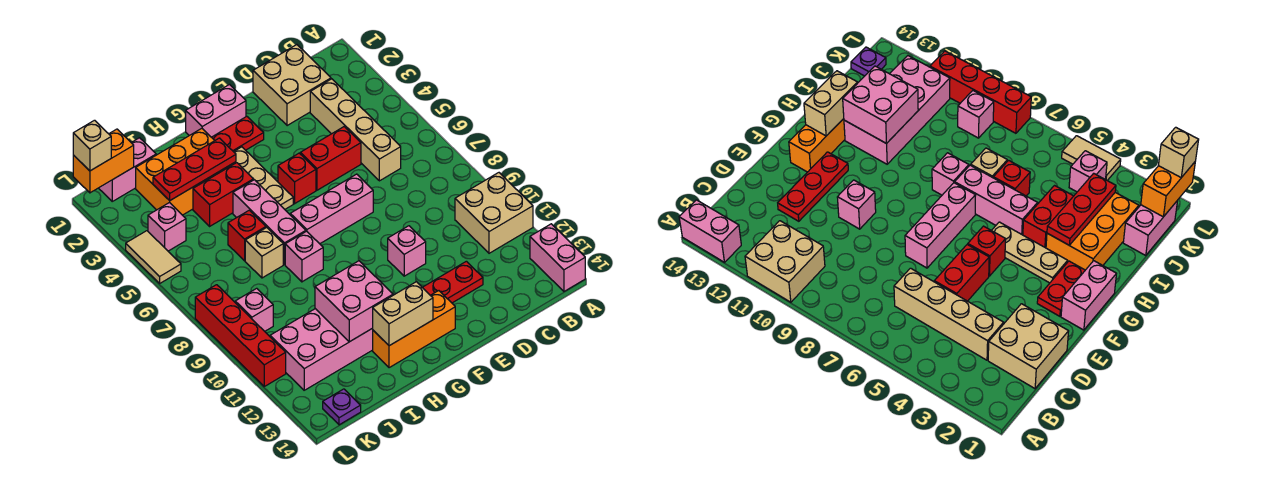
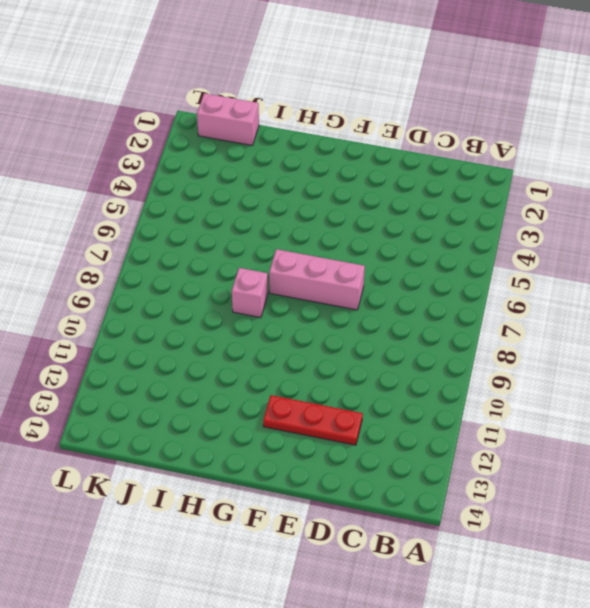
none -> tan brick A10:B11 level 1
none -> pink brick A13:A14 level 1
none -> tan brick C1:D2 level 1
none -> tan brick C3:C6 level 1

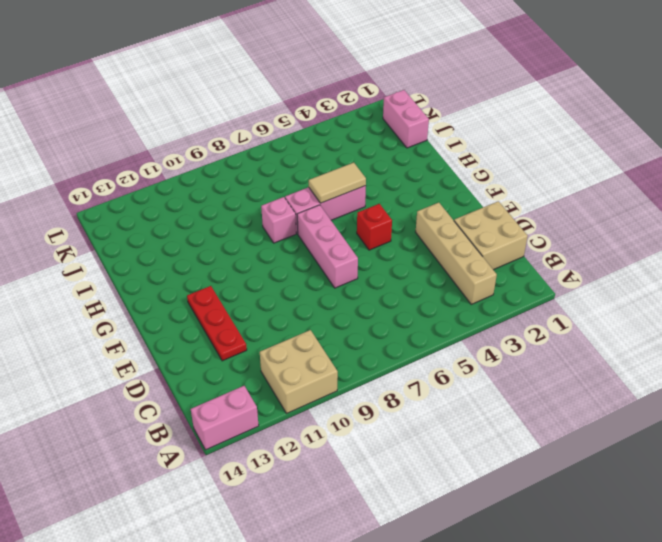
tan brick B3:E3 level 1 -> tan brick C3:C6 level 1
tan tile H5:H6 level 2 -> tan tile L4:L5 level 1
none -> red brick D5:E5 level 1
none -> pink brick E10 level 1
none -> pink brick F1:G1 level 1
none -> red plate F2:G2 level 1

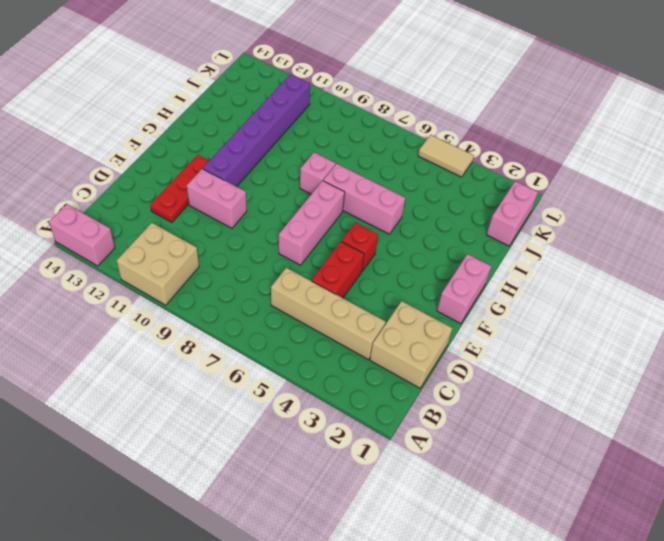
pink brick E10:E11 level 1 -> pink brick E10 level 1
purple brick F11:K11 level 1 -> pink brick H11:K12 level 1
none -> red plate F2:G2 level 1
none -> orange brick F13:H13 level 1
none -> tan plate G3:G5 level 1
none -> orange brick H2:J3 level 1

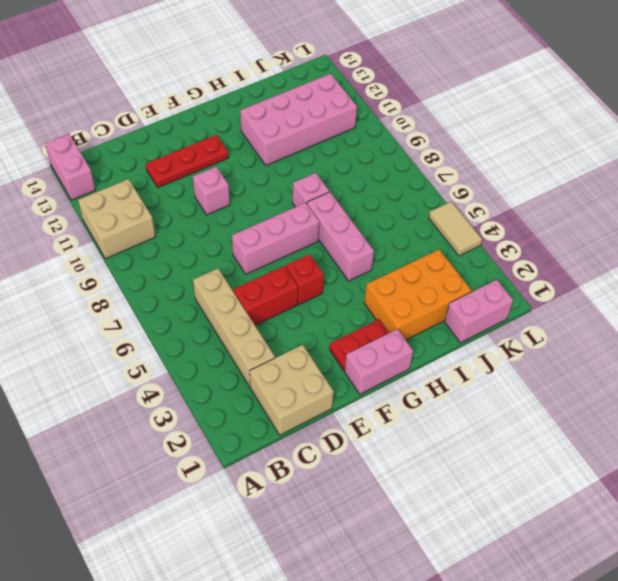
none -> orange brick F13:H13 level 1
none -> tan plate G3:G5 level 1
none -> red brick H4:I4 level 1
none -> red brick I6 level 1

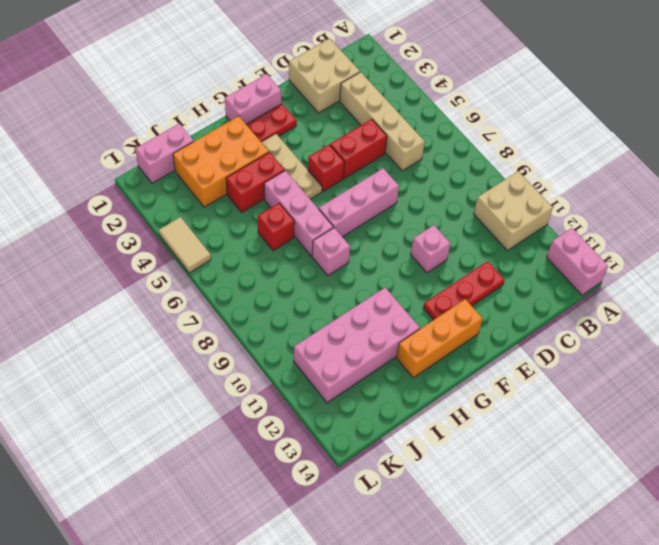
none -> tan brick I7 level 1
none -> pink brick K4 level 1
none -> pink brick K9 level 1
none -> purple plate K14 level 1

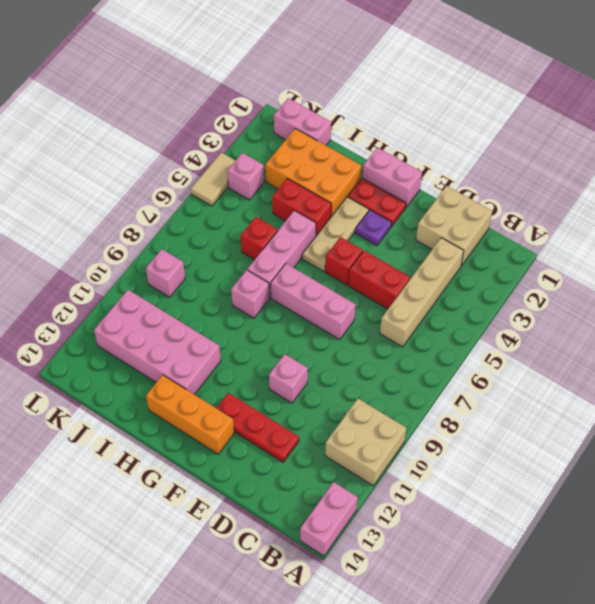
purple plate F3 level 1 -> purple plate K14 level 1
none -> tan brick I7 level 1
none -> red brick L8:L11 level 1
none -> tan brick G13:H13 level 2
none -> red plate H3:J3 level 2

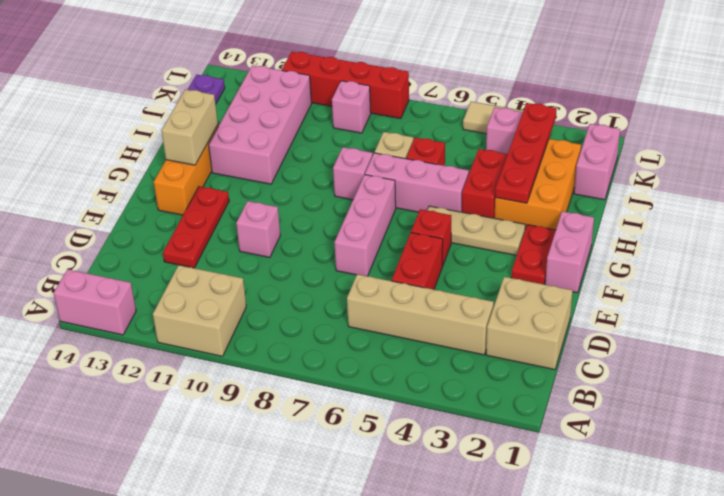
red plate H3:K3 level 2 -> red plate H3:J3 level 2
none -> pink brick H11:I12 level 2
none -> orange brick K1:L1 level 2
none -> tan brick L1 level 3

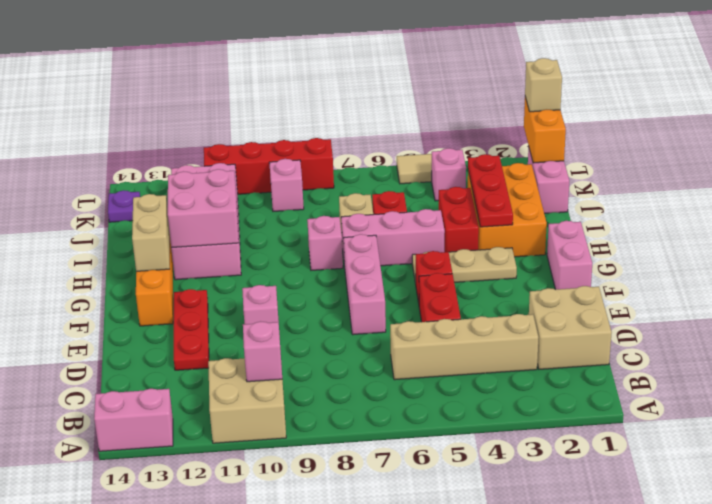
pink brick B10 level 2 -> none
none -> red plate F2:G2 level 1

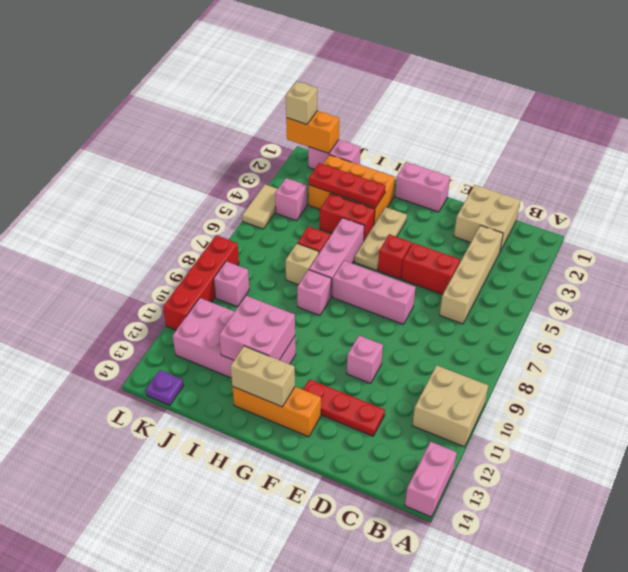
none -> red plate F2:G2 level 1

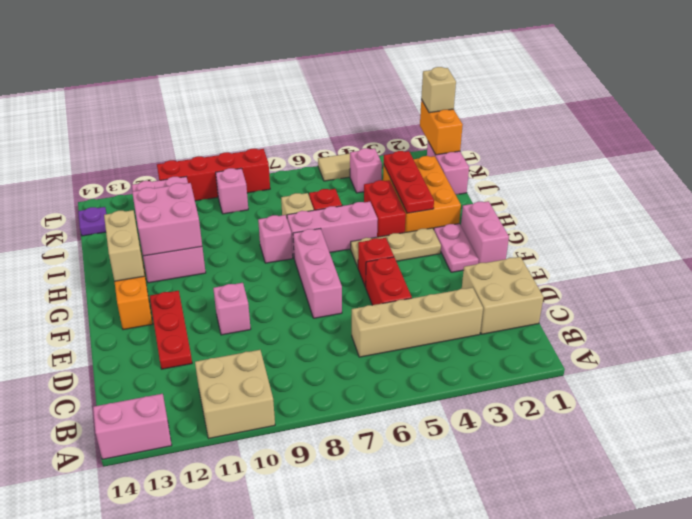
pink plate F2:G2 level 1 -> red plate F2:G2 level 1

